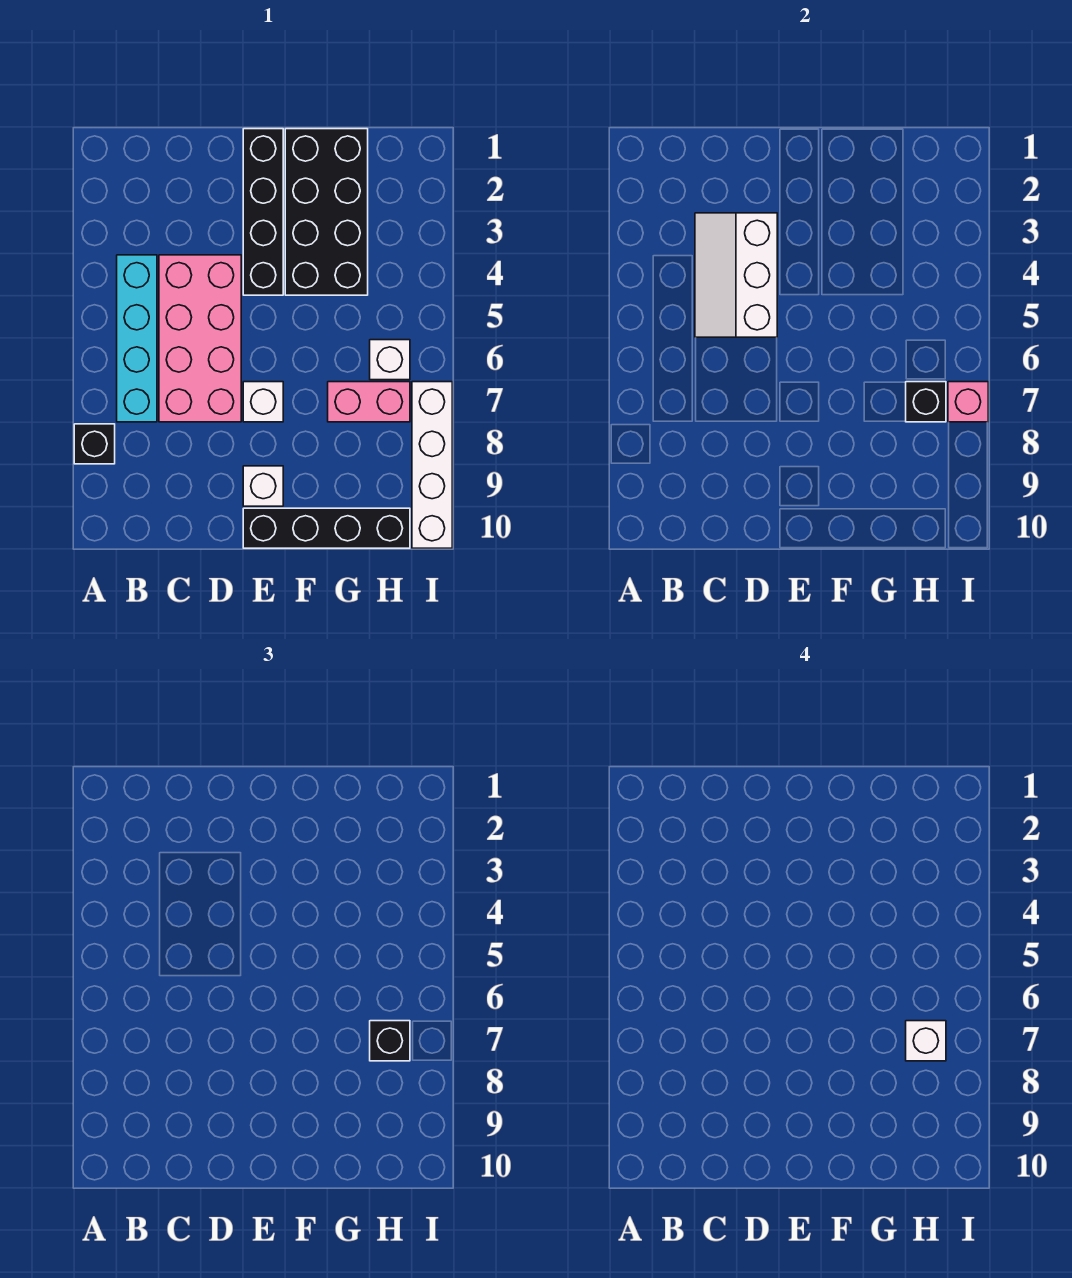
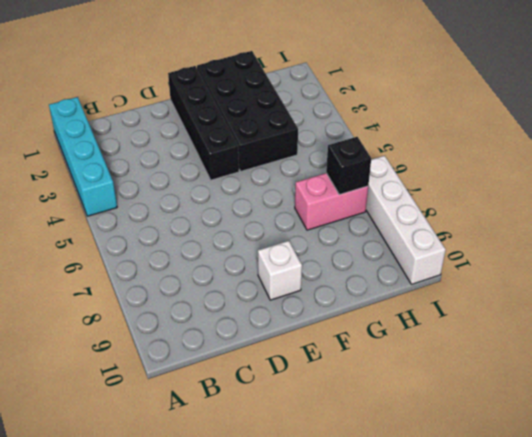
cyan brick A1:A4 level 1 -> cyan brick B4:B7 level 1
none -> black brick A8 level 1
none -> pink brick C4:D7 level 1
none -> white brick E7 level 1

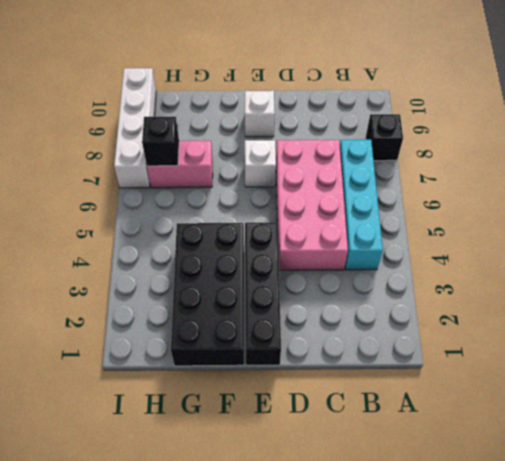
none -> black brick E10:H10 level 1
none -> white brick H6 level 1
none -> white slope C3:D5 level 2 top D

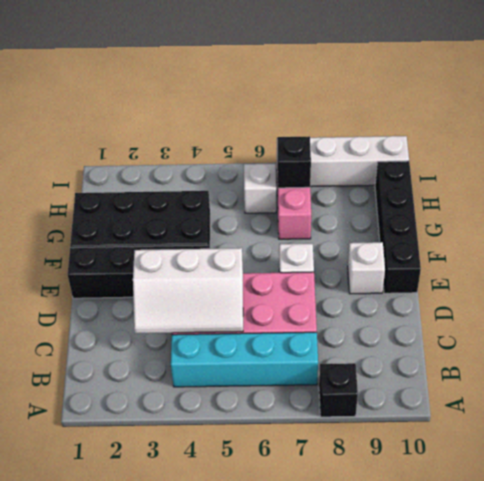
none -> pink brick I7 level 2
none -> black brick H7 level 3
none -> white brick H7 level 4

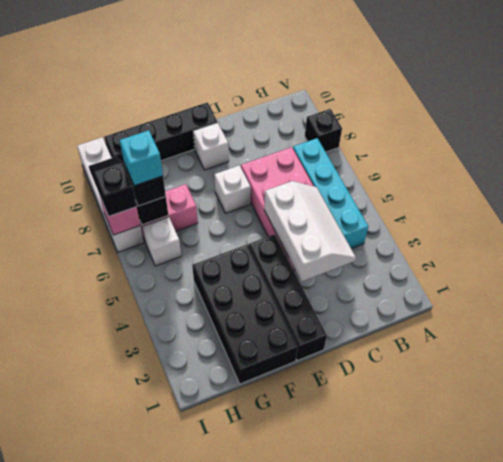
cyan brick H7 level 4 -> white brick H7 level 4
black slope I7:I8 level 3 top 7 -> none

